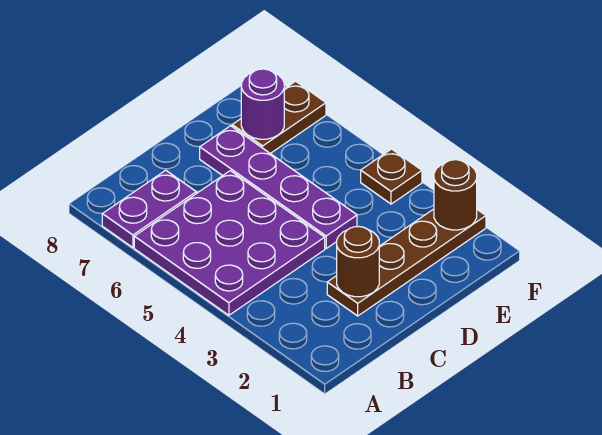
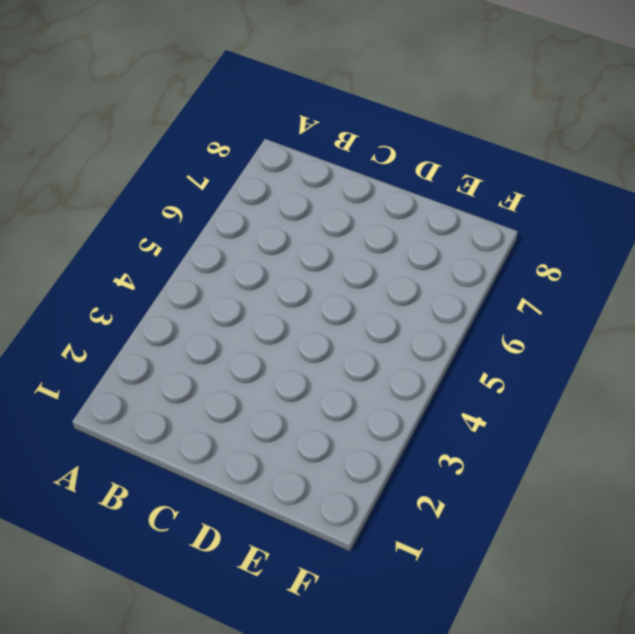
none -> purple plate A4:C6 level 1
none -> purple plate A7:B7 level 1

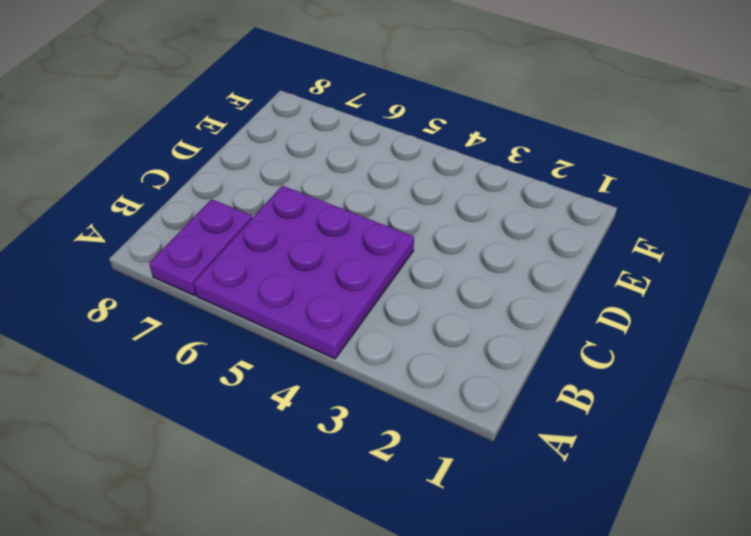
none -> brown plate C2:F2 level 1
none -> purple plate D4:D7 level 1

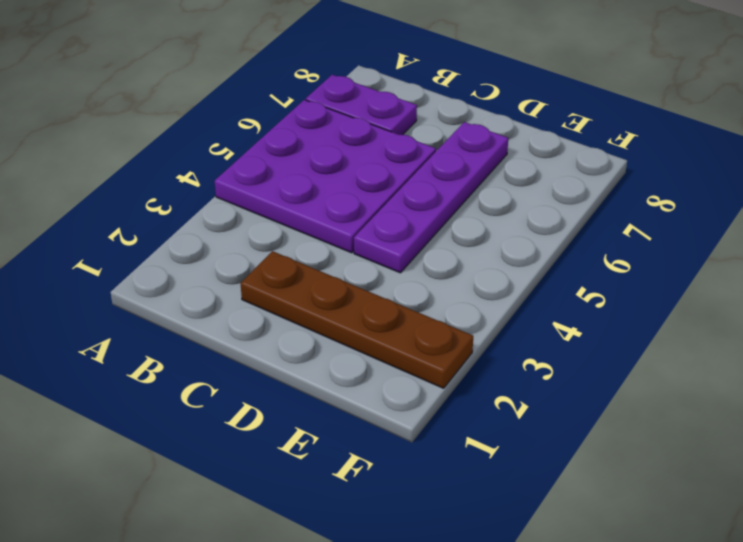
none -> brown plate E7:F7 level 1
none -> brown plate F4 level 1

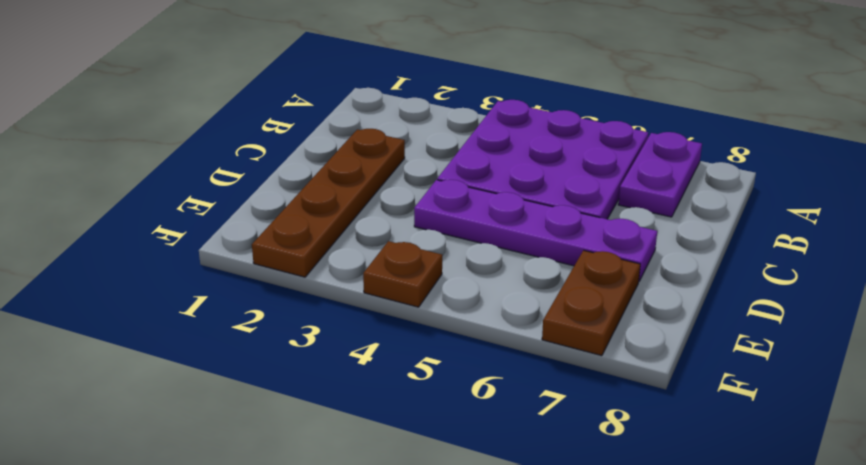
none -> brown round brick C2 level 2
none -> purple round brick E7 level 2

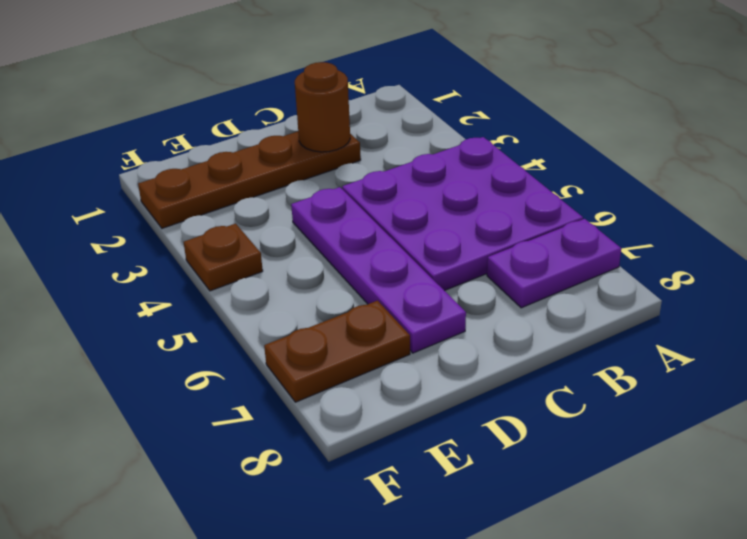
none -> purple round brick E7 level 2
none -> brown round brick F2 level 2

